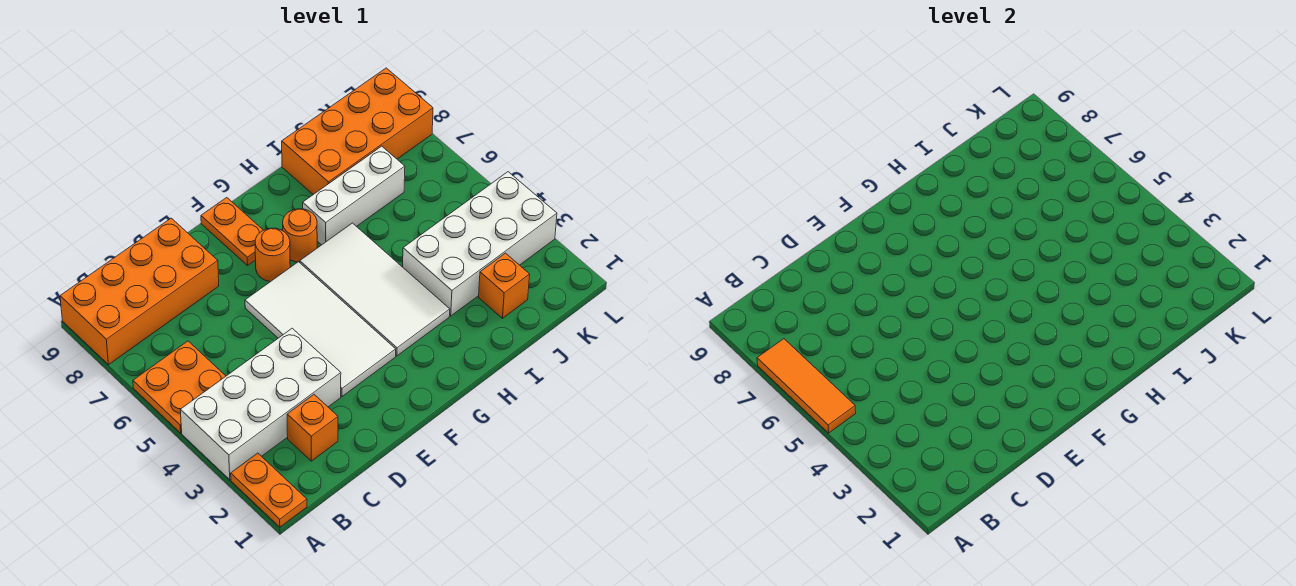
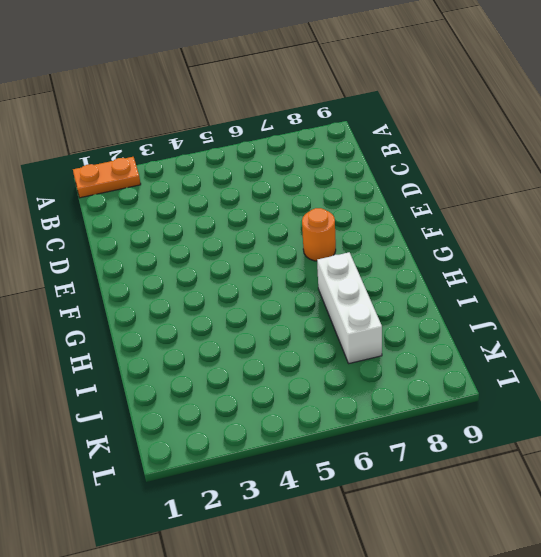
none -> white brick A3:D4 level 1
none -> orange plate A5:B6 level 1
none -> orange brick A8:D9 level 1

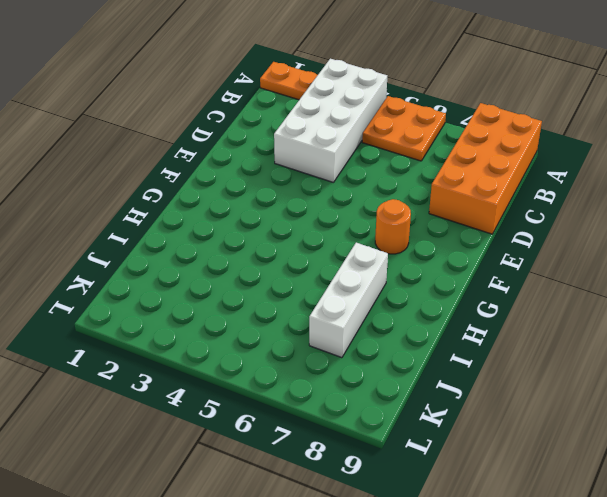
none -> orange brick C2 level 1
none -> white tile E3:F6 level 1
none -> orange plate F8:F9 level 1

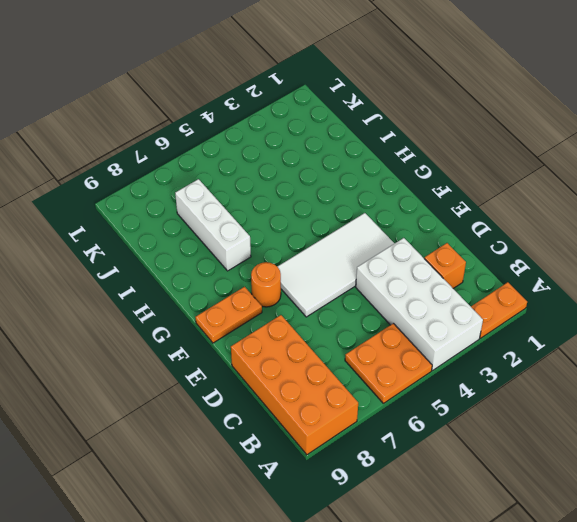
none -> white tile G3:H6 level 1
none -> orange round brick G7 level 1
none -> white brick I3:L4 level 1

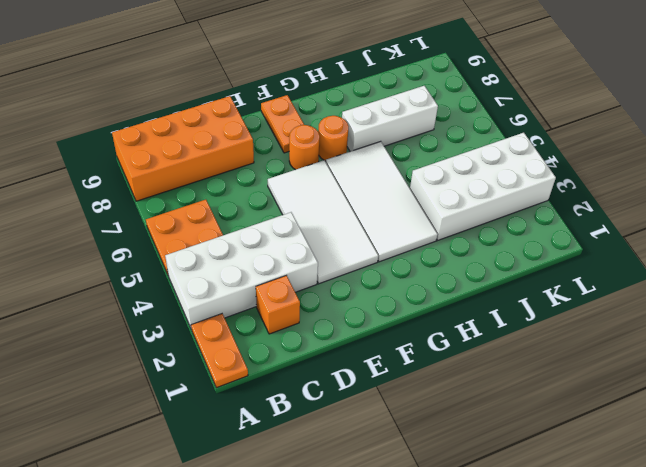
none -> orange brick I8:L9 level 1
none -> orange brick J2 level 1
none -> orange tile A5:A7 level 2

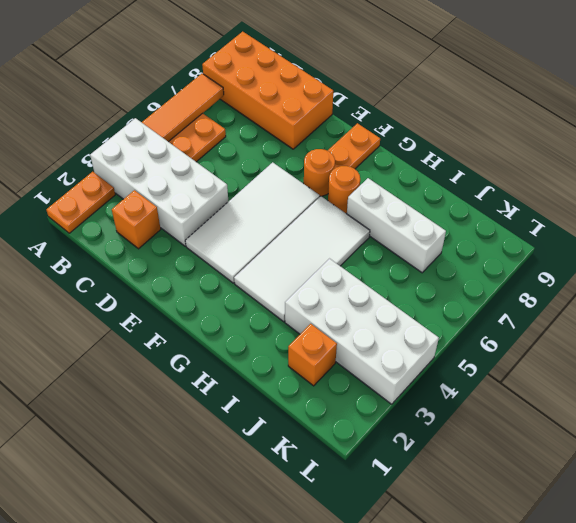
none -> orange brick I8:L9 level 1

